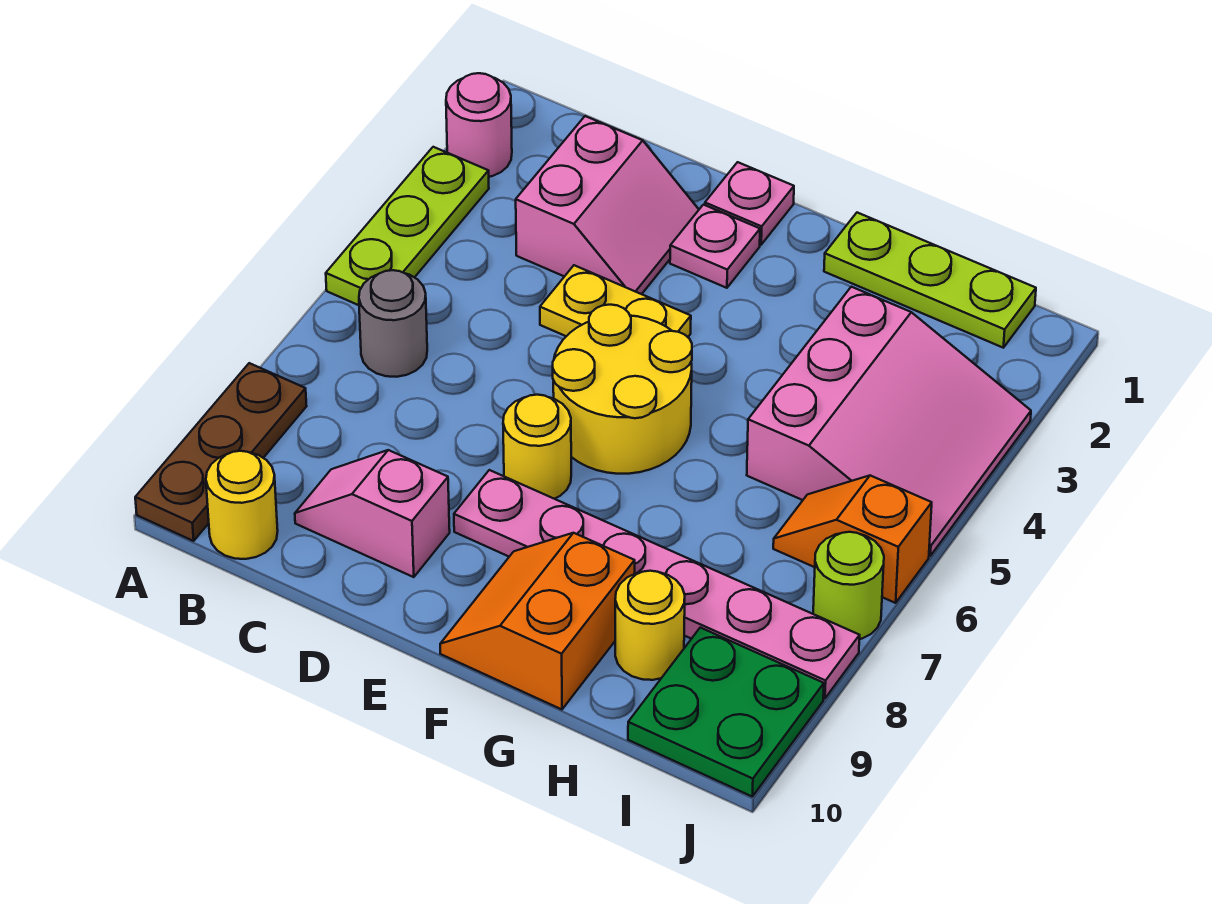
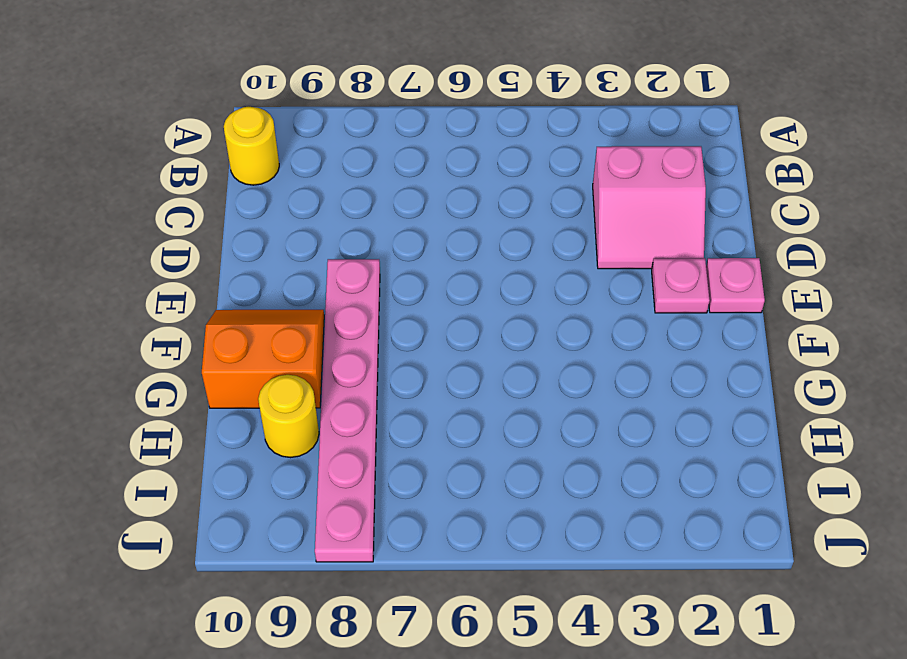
none -> pink round brick A2 level 1
none -> lime plate A3:A5 level 1
none -> brown plate A8:A10 level 1

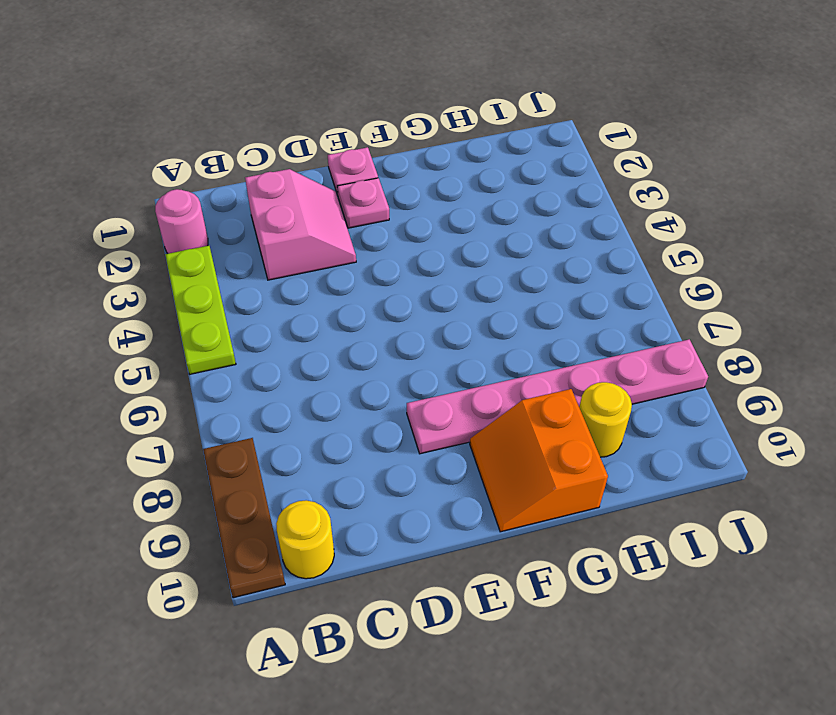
none -> grey round brick B6 level 1
none -> pink slope C9:D9 level 1 top D
none -> yellow plate D4:E4 level 1

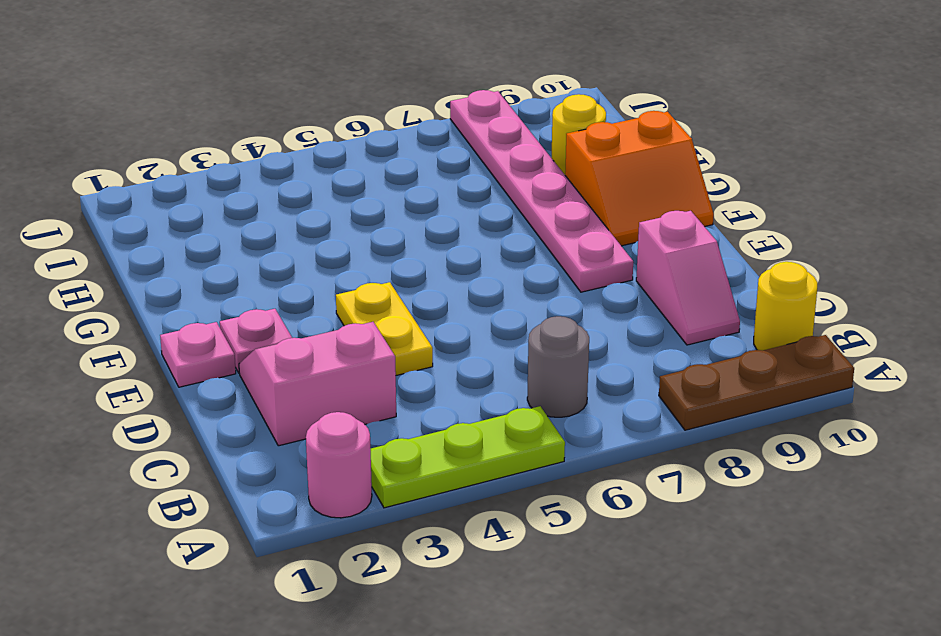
none -> yellow round brick E5:F6 level 1
none -> yellow round brick E7 level 1
none -> lime plate G1:I1 level 1

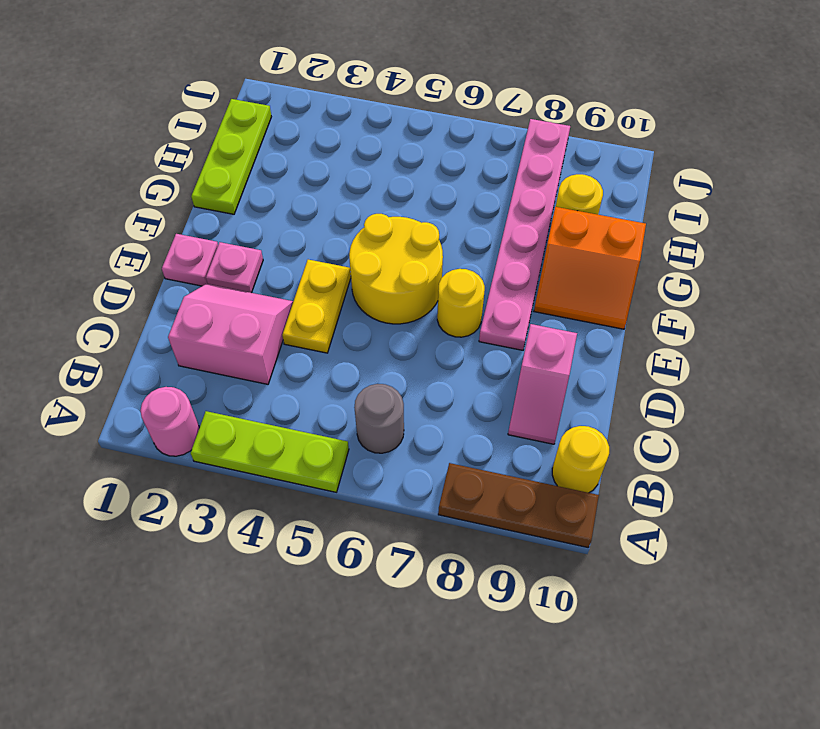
none -> pink slope H3:J5 level 1 top H
none -> orange slope I6:J6 level 1 top J
none -> green plate I9:J10 level 1

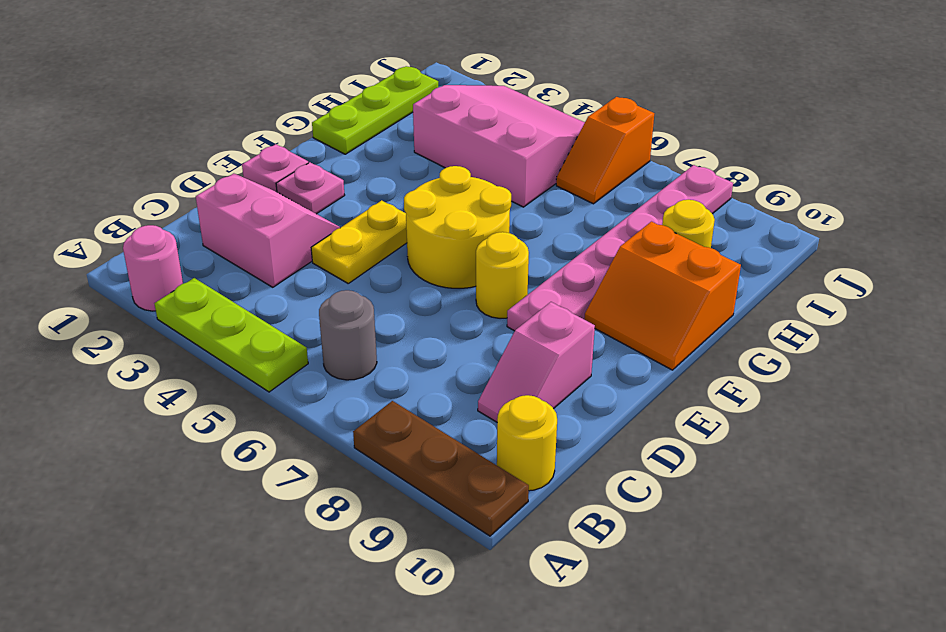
none -> green plate I9:J10 level 1
none -> lime round brick J7 level 1

